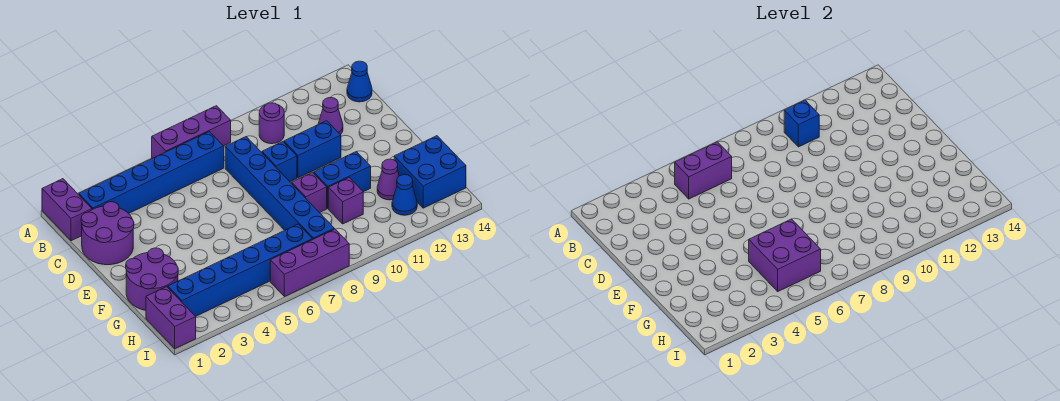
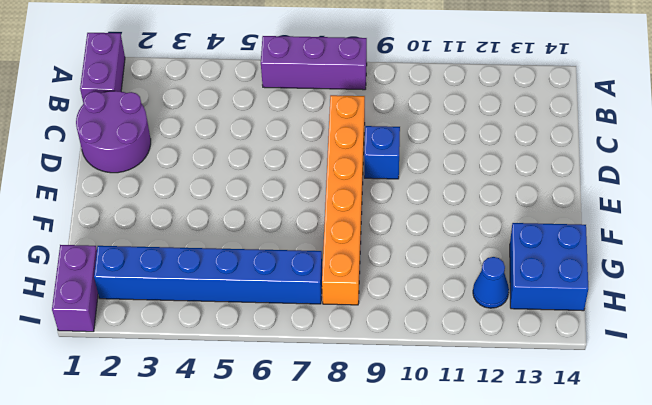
orange brick C8:H8 level 1 -> blue brick C8:H8 level 1
none -> blue brick B2:B7 level 1
none -> purple round brick B10 level 1
none -> blue cone B14 level 1

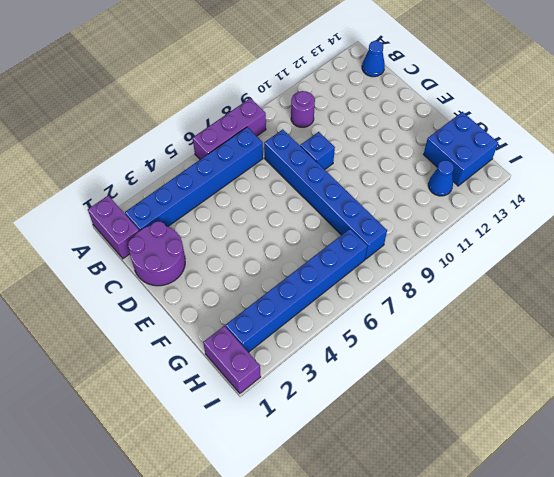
none -> purple cone C12 level 1
none -> blue brick D10:D11 level 1
none -> purple round brick F1:G2 level 1

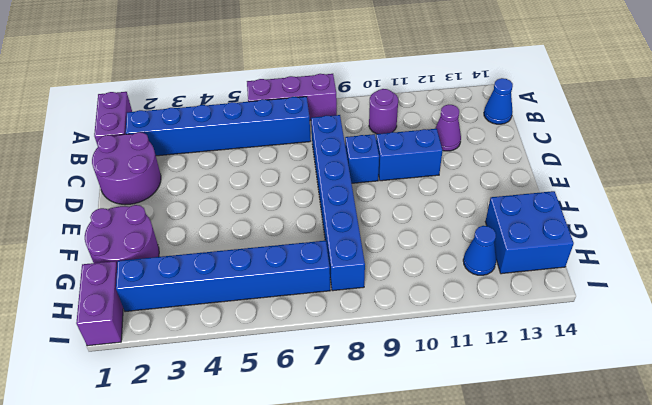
none -> purple brick F9 level 1
none -> blue brick F10:F11 level 1
none -> purple brick G10 level 1

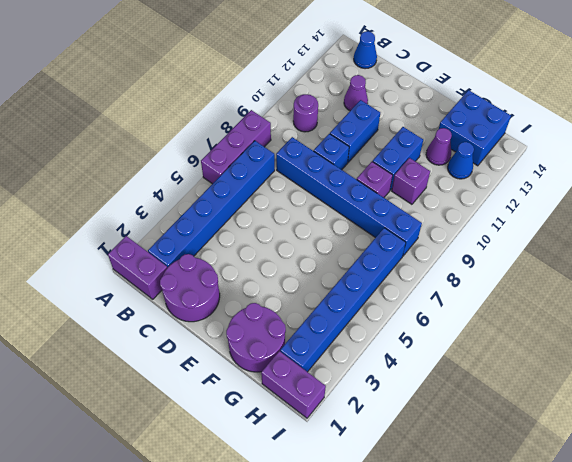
none -> purple brick I6:I8 level 1
none -> purple brick B5:B6 level 2
none -> blue brick B10 level 2

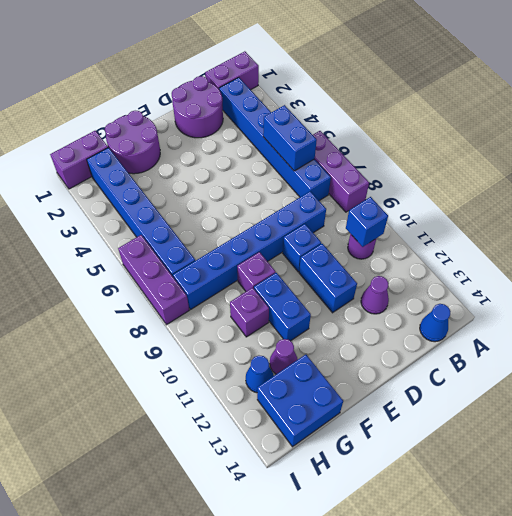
blue brick B5:B6 level 2 -> purple brick B5:B6 level 2
none -> purple brick G5:H6 level 2

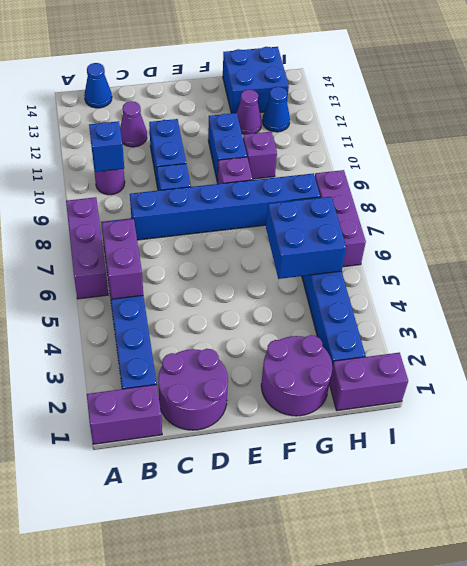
blue brick G5:H6 level 2 -> purple brick G5:H6 level 2

